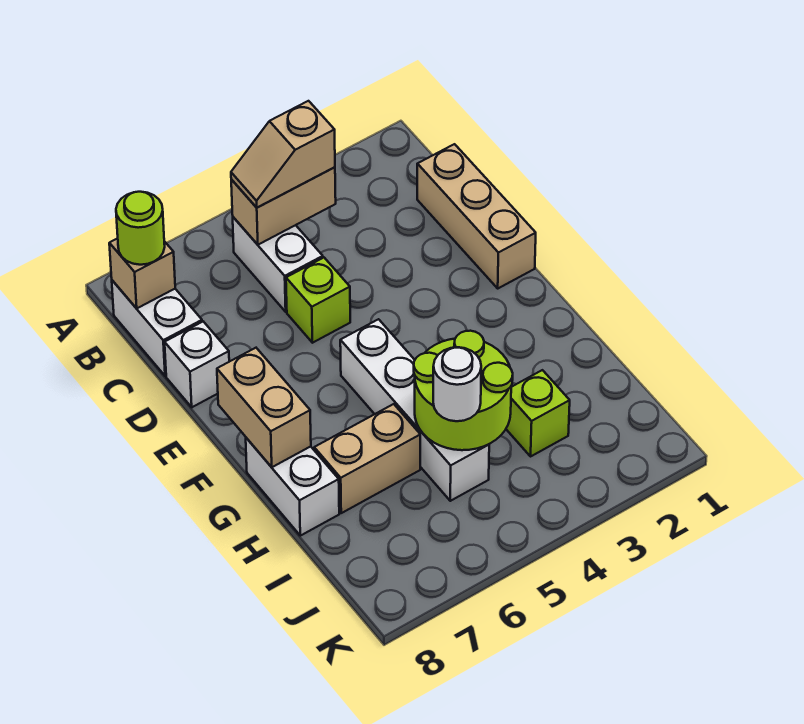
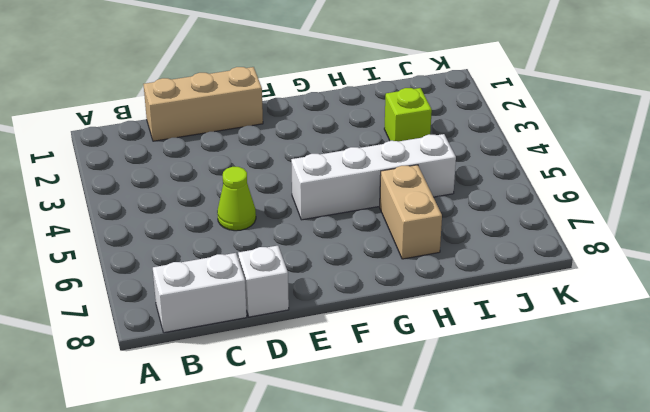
lime cone D5 level 1 -> lime brick D5 level 1
none -> white brick B5:C5 level 1
none -> white brick G8:H8 level 1
none -> tan brick B4:B5 level 2

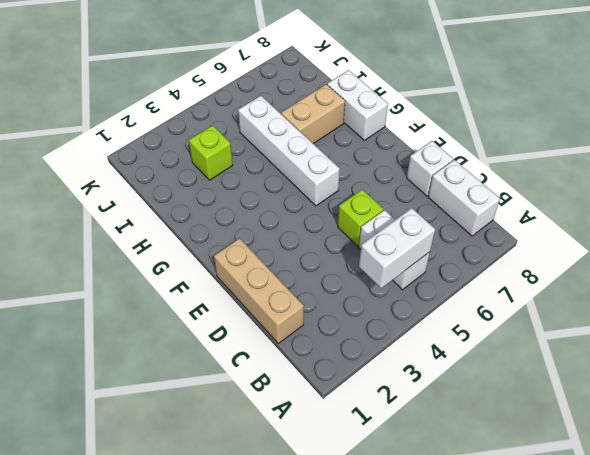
white brick B4:B5 level 2 -> tan brick B4:B5 level 2
none -> tan brick B8 level 2
none -> tan brick F8:G8 level 2
none -> lime round brick H4:I5 level 2

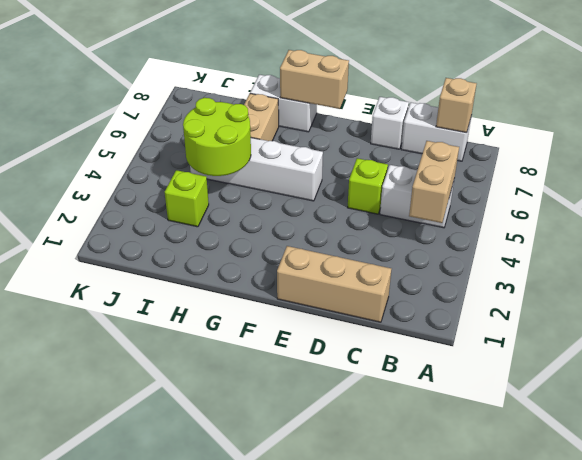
none -> tan slope B4:B5 level 3 top 4
none -> lime round brick B8 level 3
none -> white round brick I5 level 3

